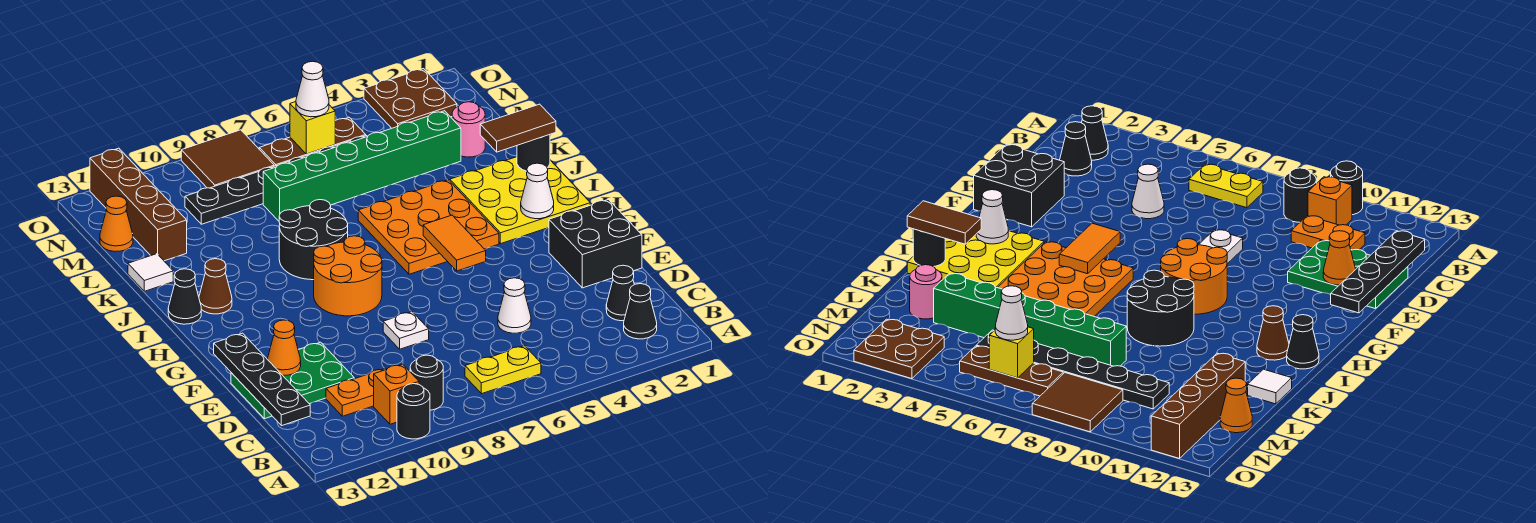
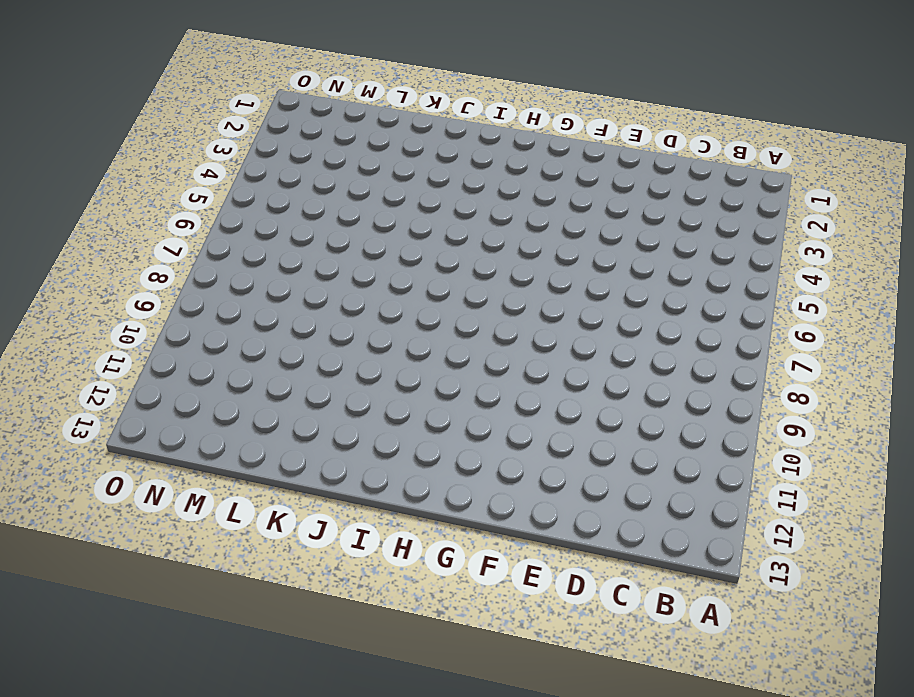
none -> black round brick A10 level 1
none -> black cone B2 level 1
none -> yellow plate B6:B7 level 1
none -> black round brick B9 level 1

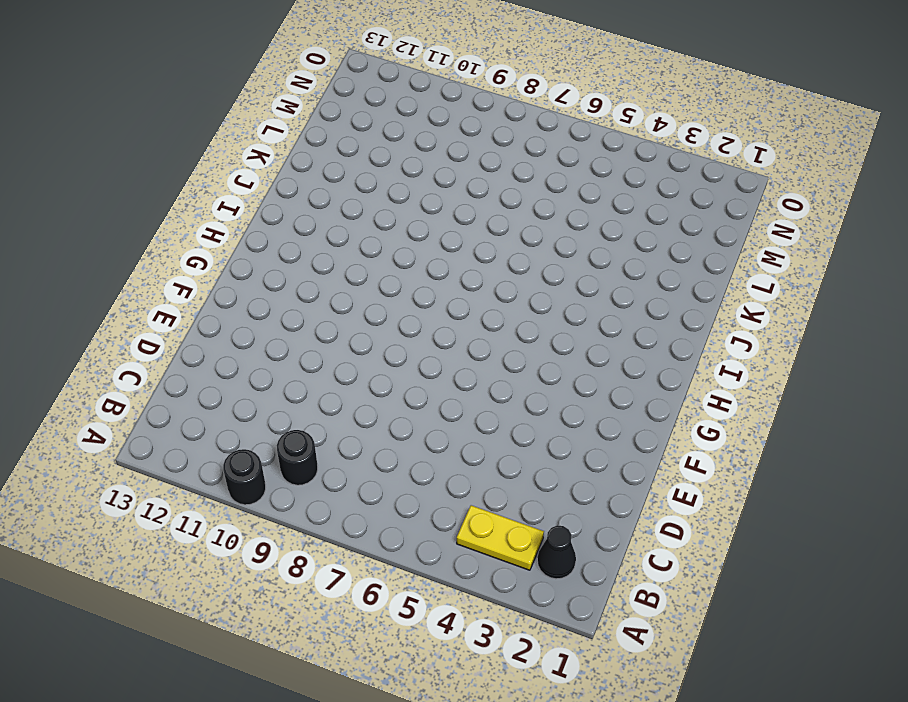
yellow plate B3:B4 level 1 -> yellow plate B6:B7 level 1
none -> orange brick B10 level 1
none -> black cone C2 level 1
none -> orange plate C10:C11 level 1
none -> white cone D5 level 1

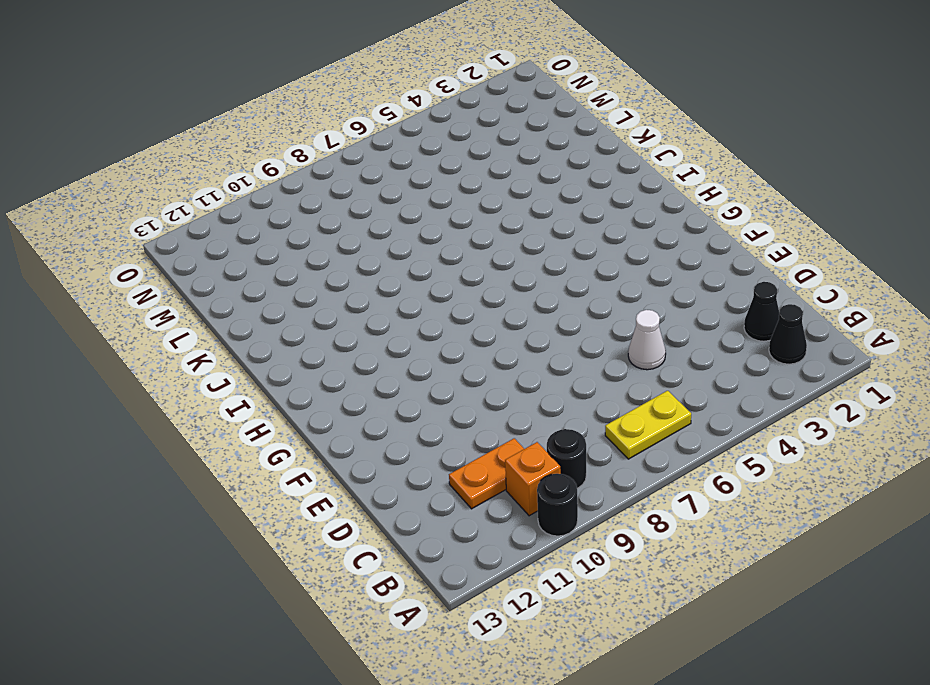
none -> green plate D11:E13 level 1
none -> black brick E1:F2 level 1
none -> white plate E8 level 1
none -> orange round brick G8:H9 level 1

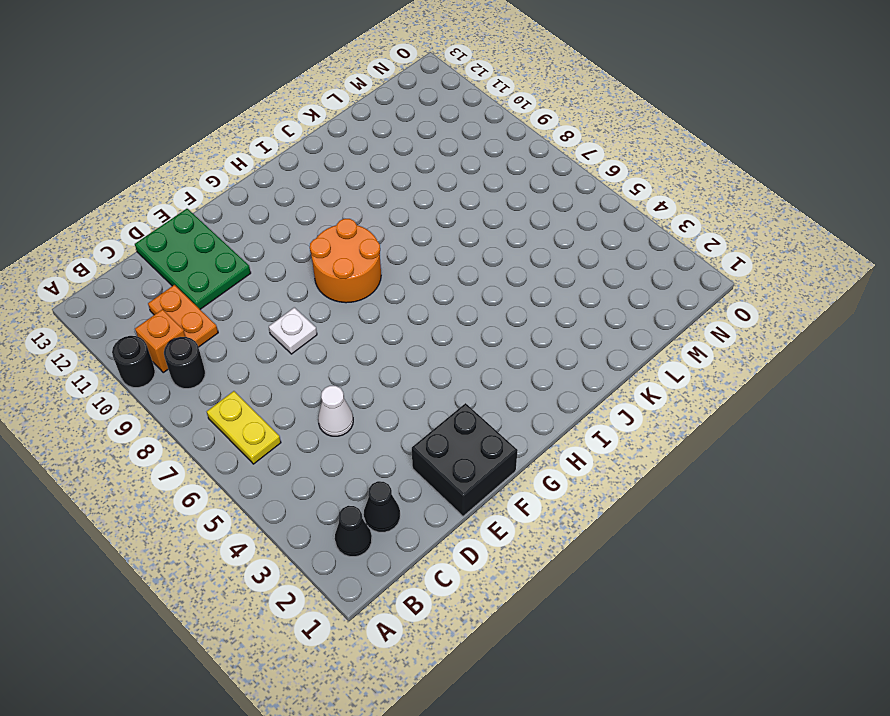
none -> yellow plate H1:J3 level 1
none -> orange plate H4:J6 level 1
none -> black round brick I8:J9 level 1
none -> brown cone I12 level 1

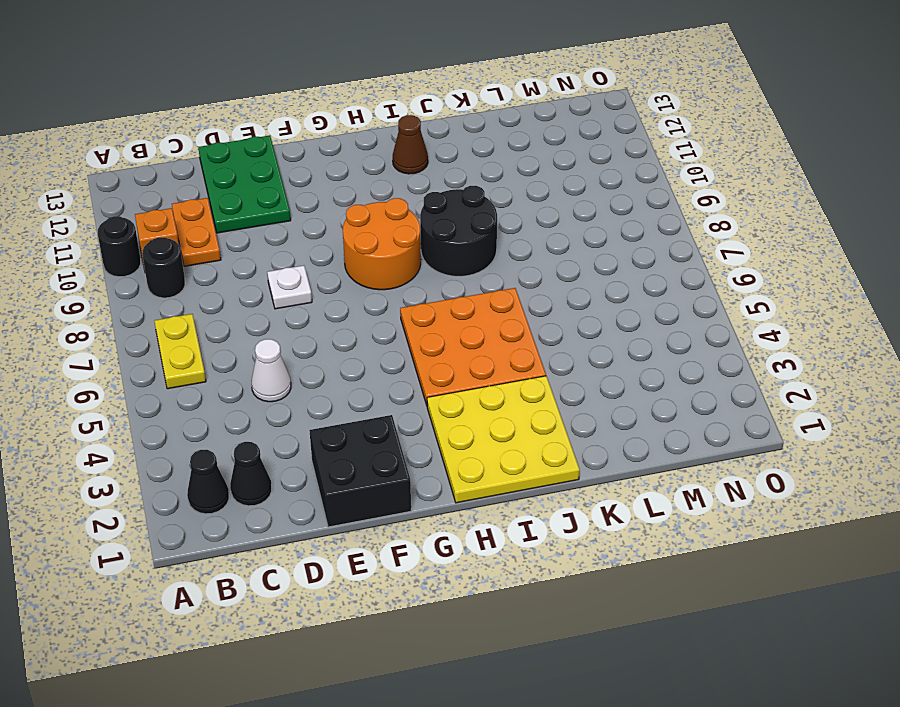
none -> black cone I13 level 1
none -> white tile K13 level 1
none -> pink round brick L2 level 1
none -> green brick L3:L8 level 1

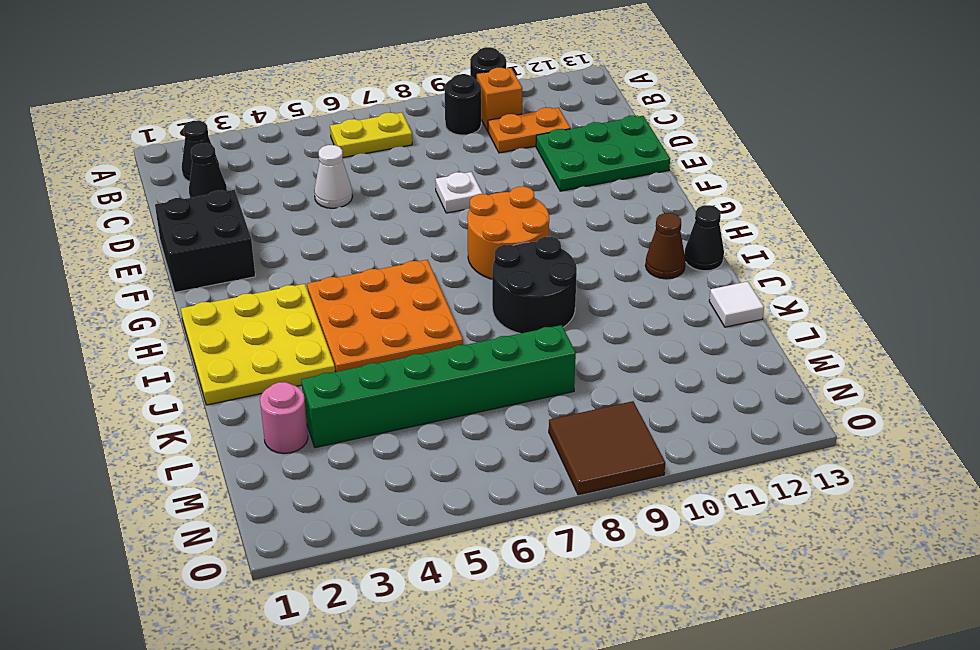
none -> brown brick L12:O12 level 1
none -> black plate M5:M10 level 1
none -> orange cone M13 level 1
none -> brown plate N2:O3 level 1

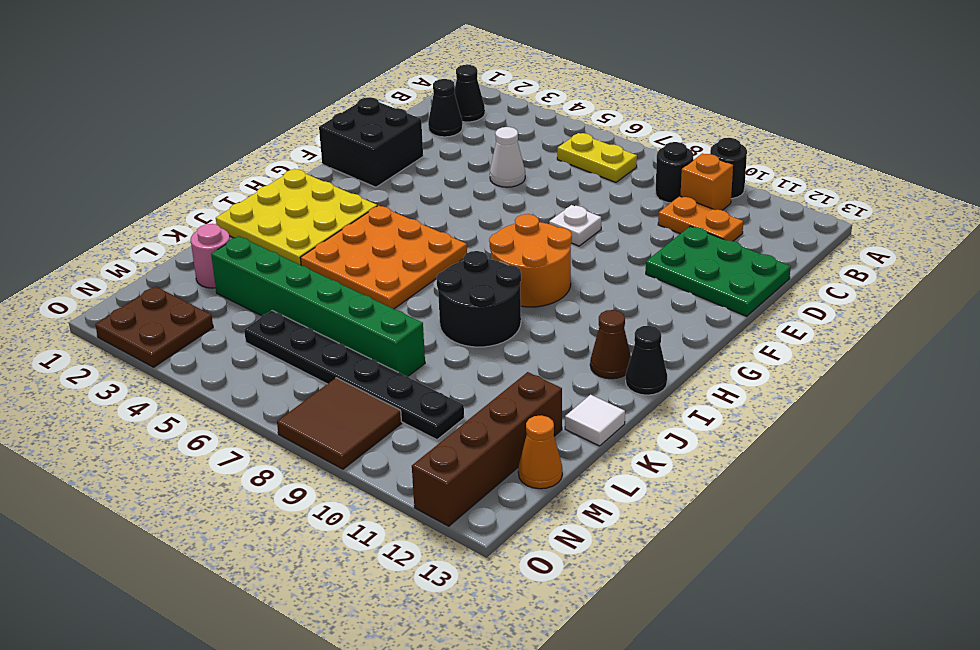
none -> brown plate N5:N7 level 1
none -> black plate C13:F13 level 2
none -> orange cone E12 level 2
none -> orange tile G5:H5 level 2

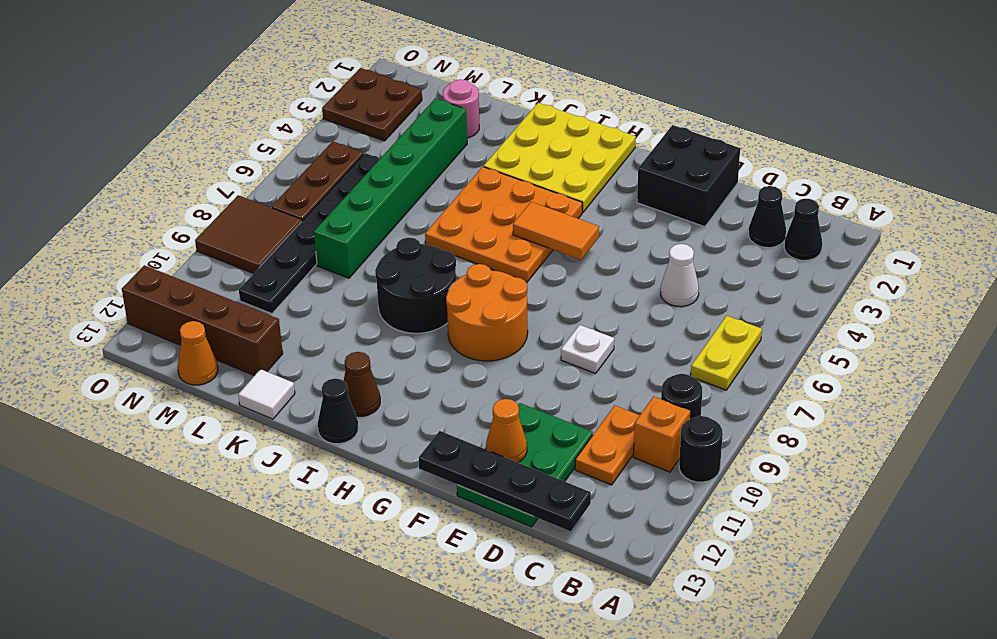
none -> white cone H2 level 2
none -> black round brick J1 level 2
none -> yellow brick N6 level 2
none -> brown tile J1:J2 level 3

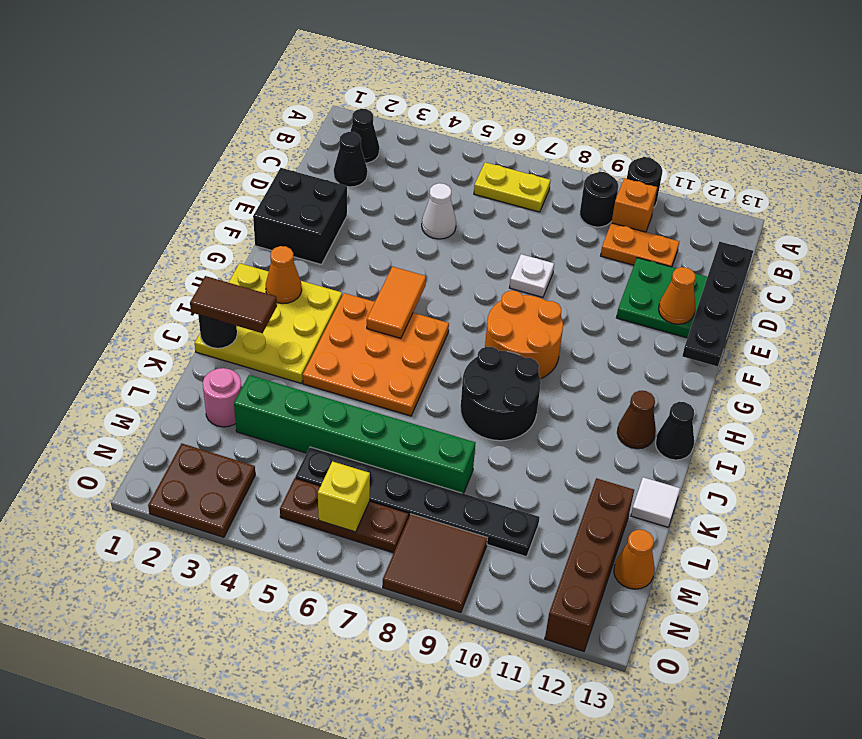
orange cone H2 level 2 -> white cone H2 level 2
none -> white cone N6 level 3

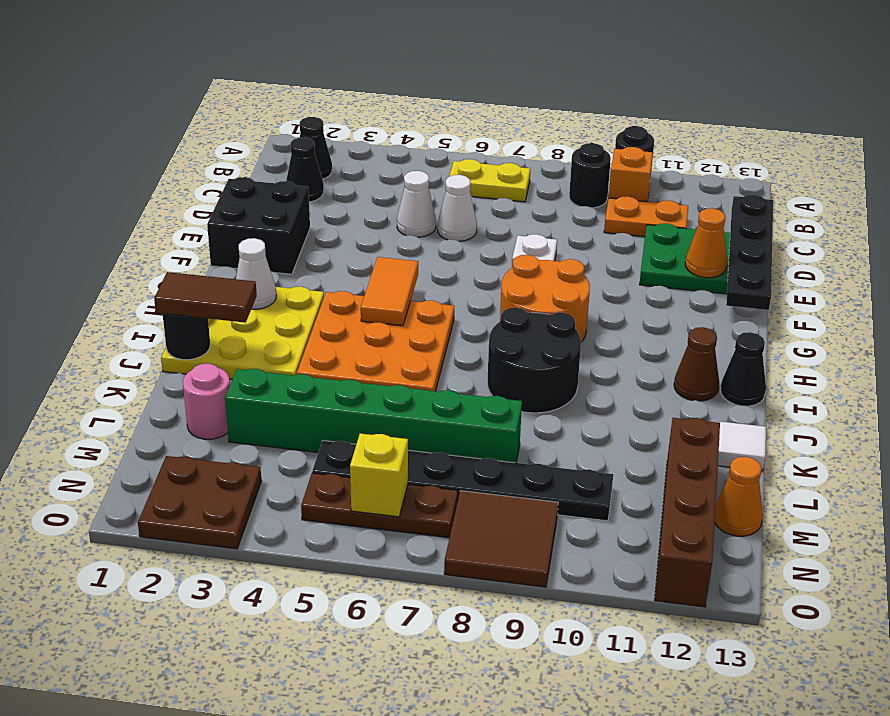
white cone D6 level 1 -> white cone N6 level 3

